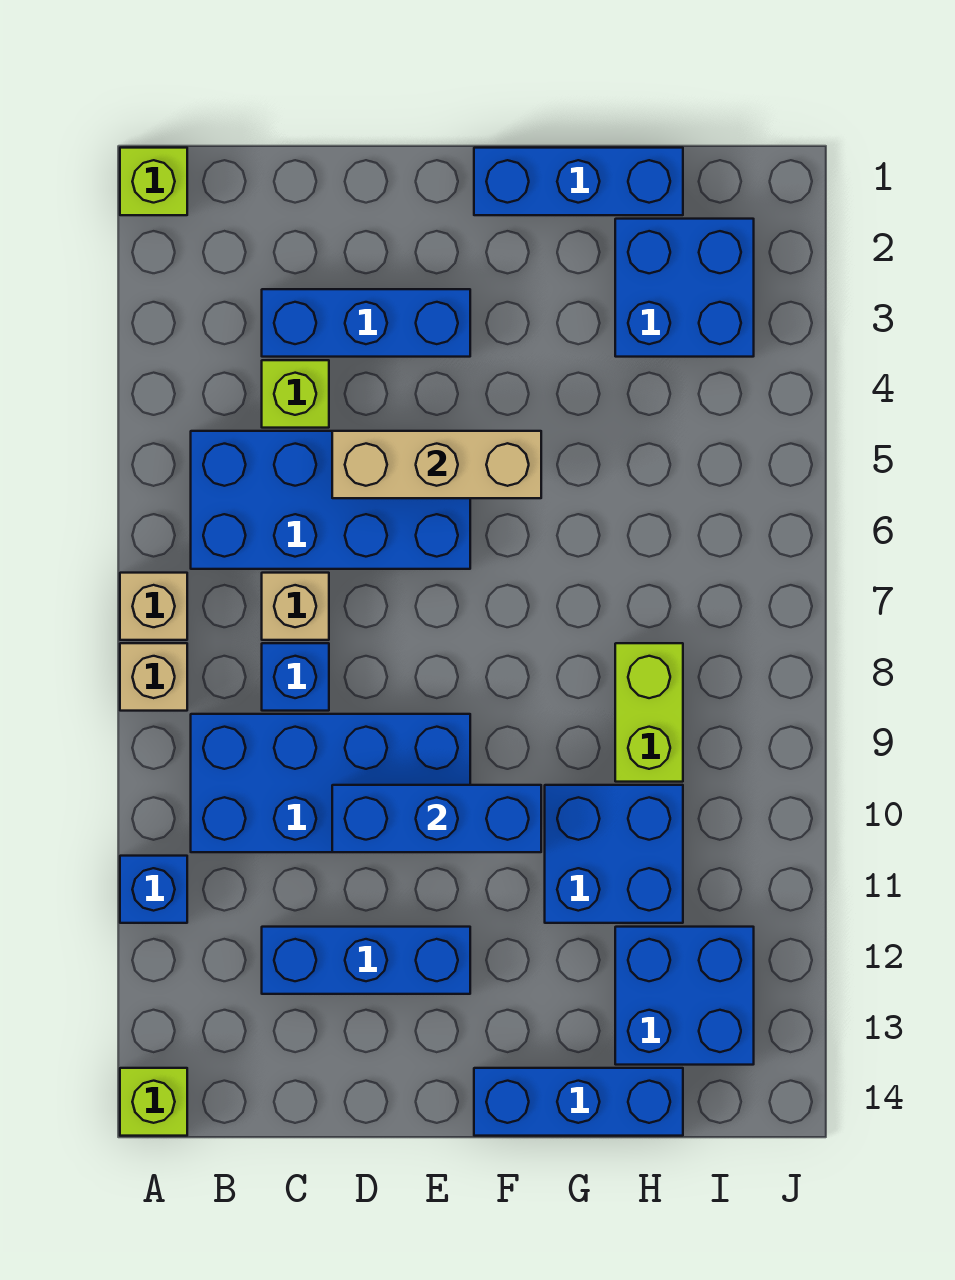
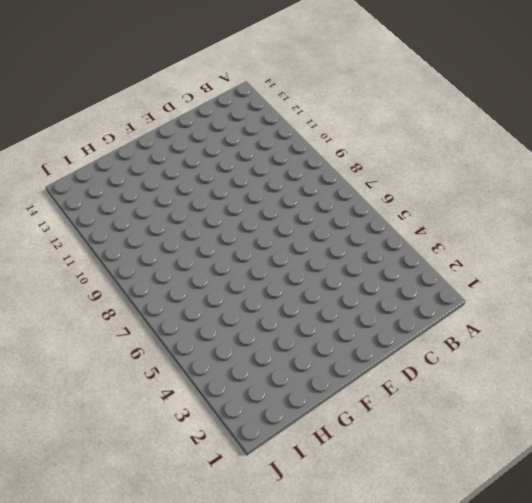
none -> lime brick A1 level 1
none -> tan brick A7 level 1
none -> tan brick A8 level 1

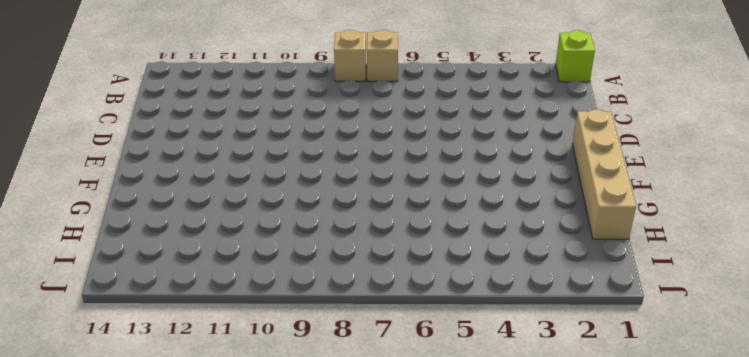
tan brick E1:H1 level 1 -> blue brick F1:H1 level 1
none -> blue brick A11 level 1
none -> lime brick A14 level 1
none -> blue brick B5:E6 level 1

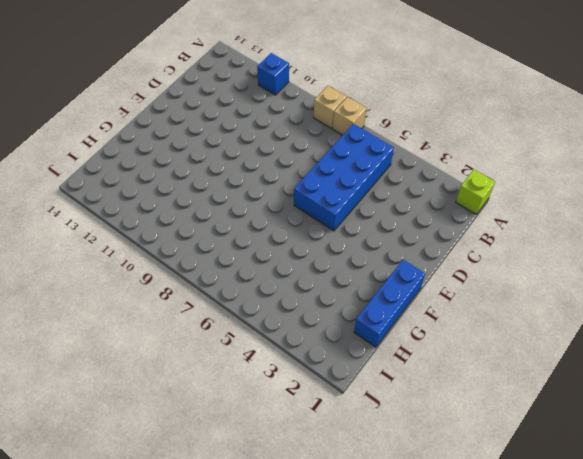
none -> lime brick A14 level 1
none -> blue brick B9:E10 level 1
none -> blue brick C3:E3 level 1

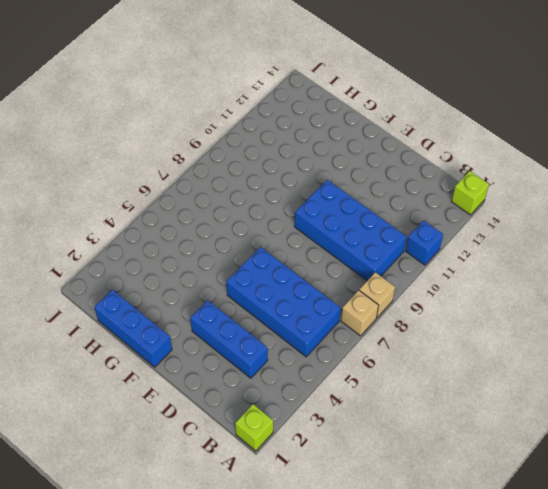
none -> lime brick C4 level 1
none -> tan brick C7 level 1
none -> blue brick C8 level 1

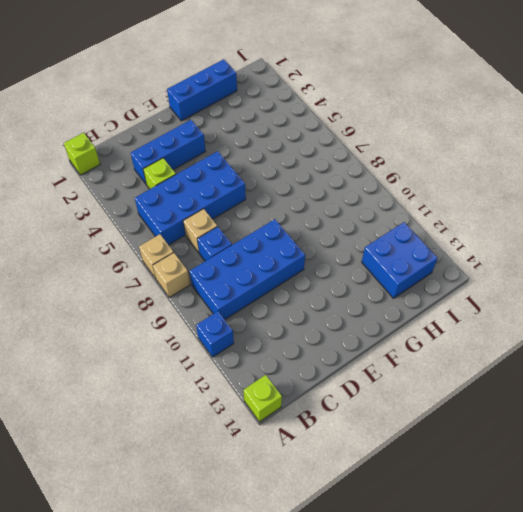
none -> blue brick C12:E12 level 1
none -> blue brick F14:H14 level 1
none -> blue brick G10:H11 level 1

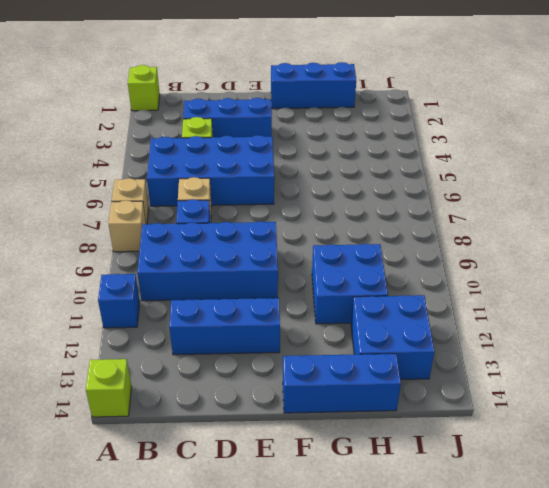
none -> blue brick H2:I3 level 1
none -> lime brick H8:H9 level 1
none -> tan brick D5:F5 level 2

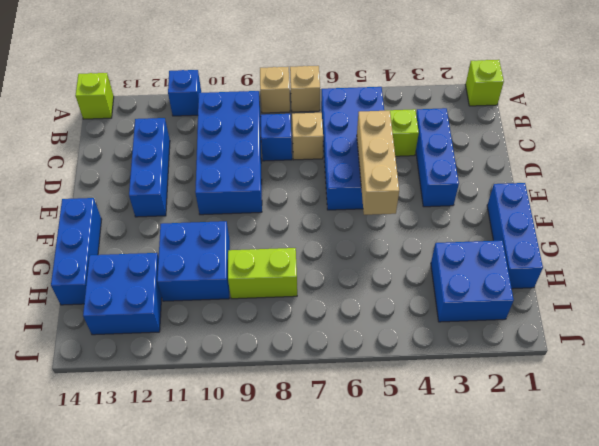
none -> blue brick D10:F10 level 2

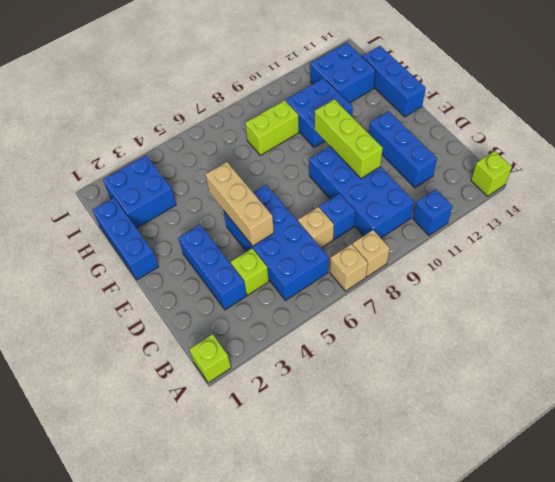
lime brick D10:F10 level 2 -> blue brick D10:F10 level 2

